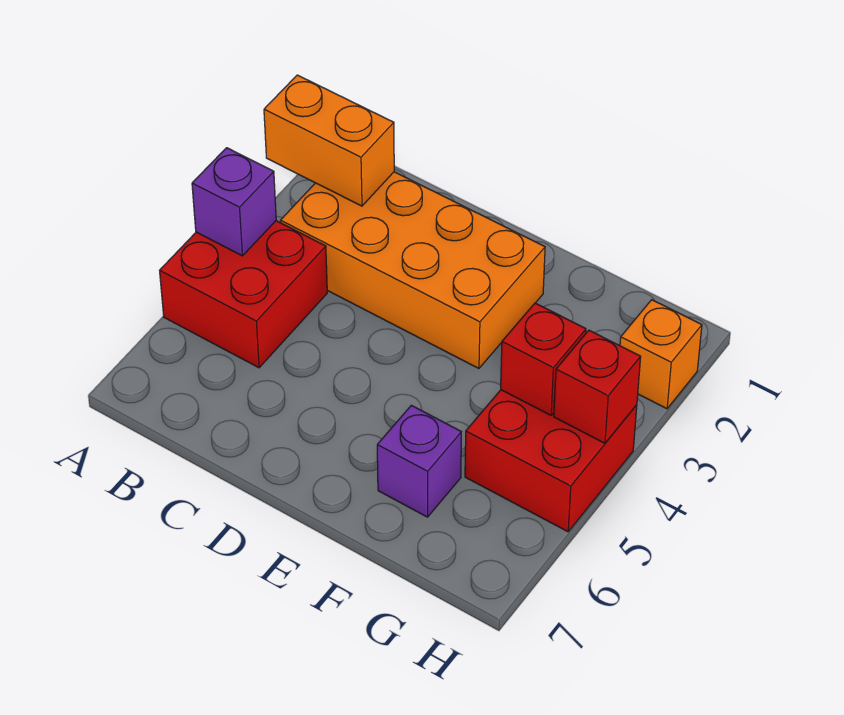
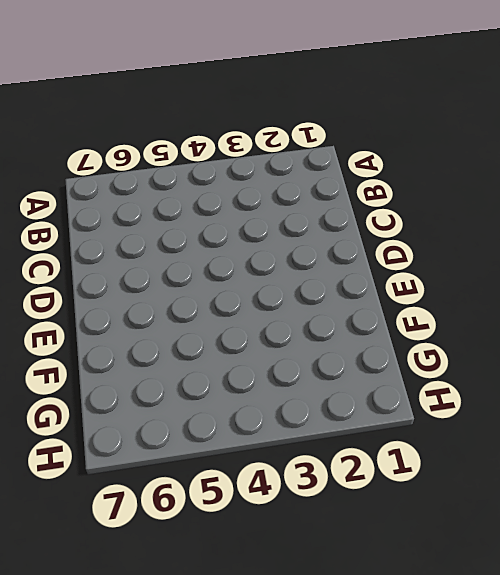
none -> red brick A4:B5 level 1
none -> orange brick B2:E3 level 1

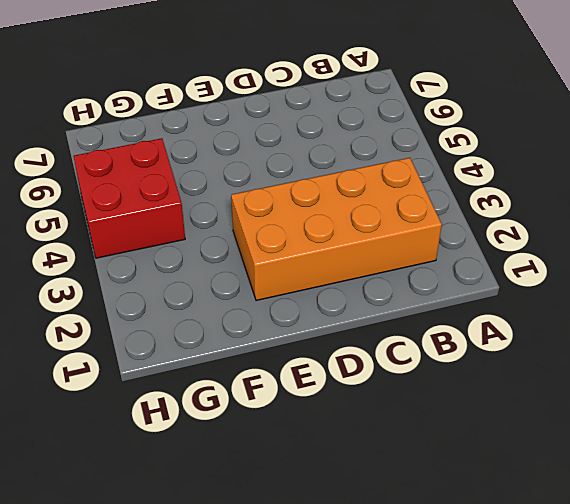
none -> red brick A4:B5 level 1
none -> purple brick F6 level 1

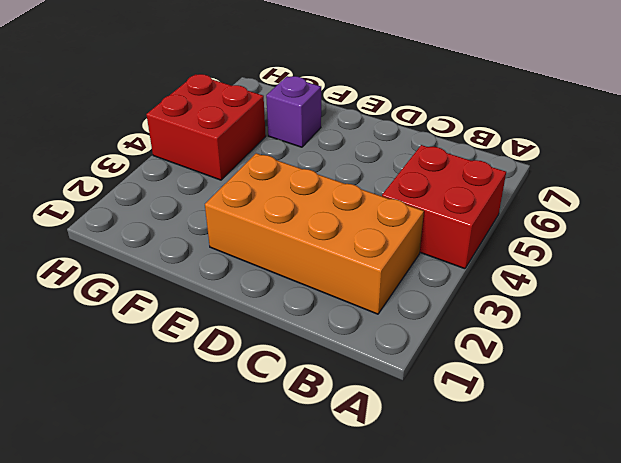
none -> orange brick H2 level 1
none -> orange brick A2:B2 level 2

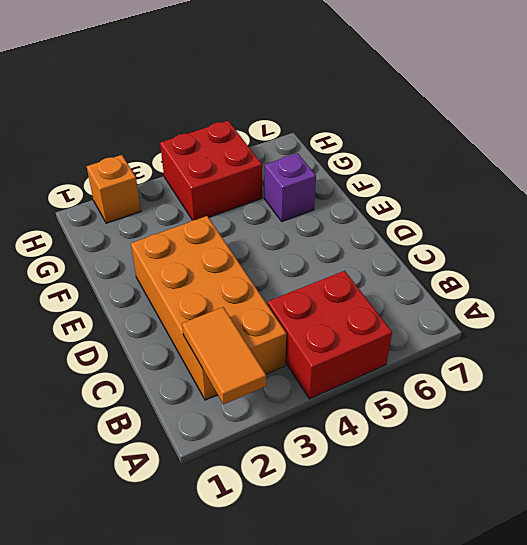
orange tile A2:B2 level 2 -> orange brick A2:B2 level 2
none -> purple brick A4 level 2
none -> red brick G4 level 2

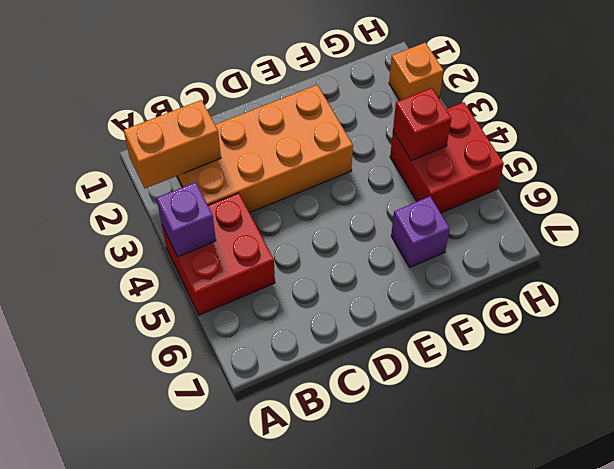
none -> red brick H4 level 2

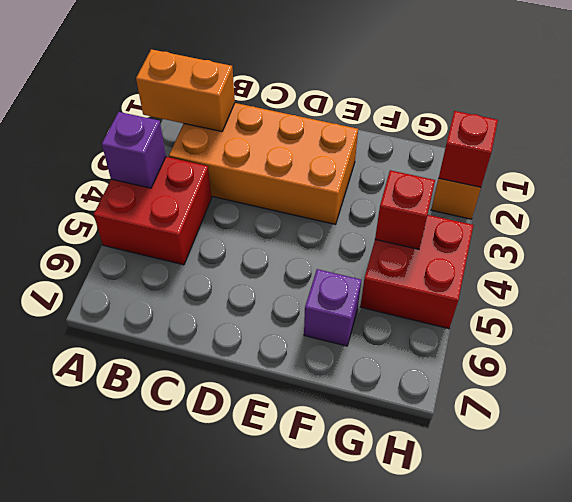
red brick H2 level 2 -> red brick H4 level 2

